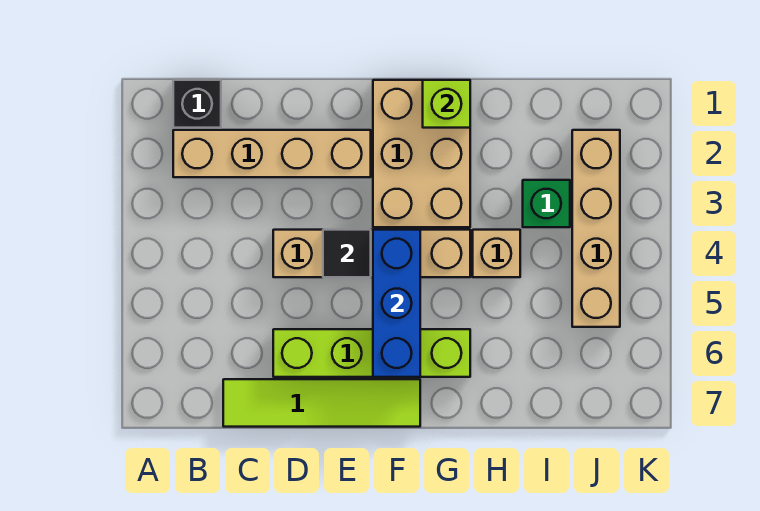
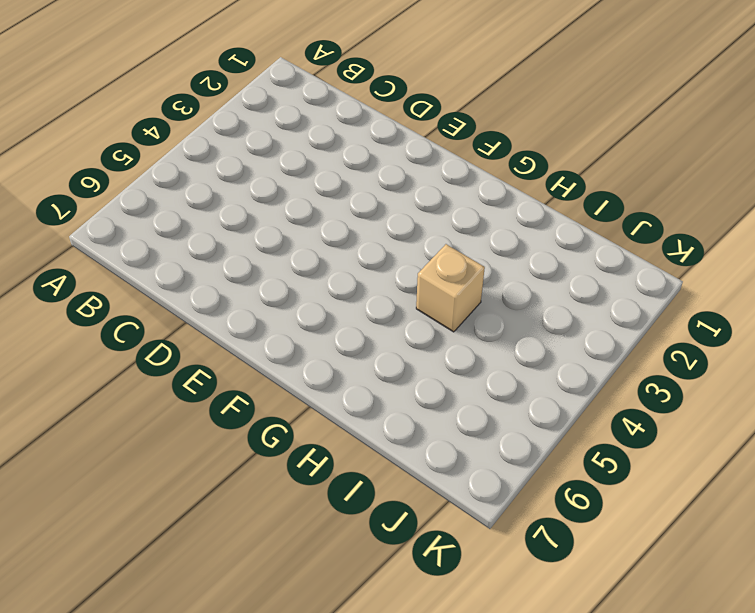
none -> black brick B1 level 1
none -> tan brick B2:E2 level 1
none -> lime tile C7:F7 level 1

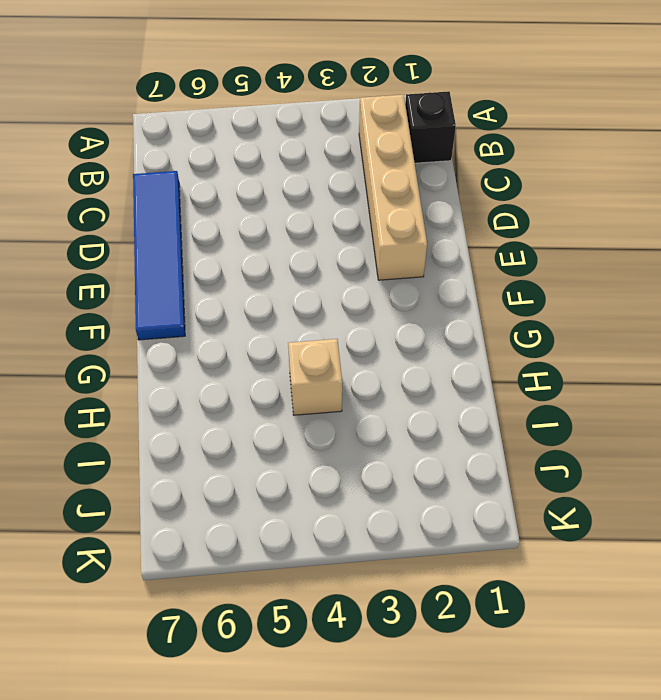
blue tile C7:F7 level 1 -> lime tile C7:F7 level 1
none -> tan brick D4:G4 level 1
none -> lime brick D6:G6 level 1
none -> tan brick F1:G3 level 1

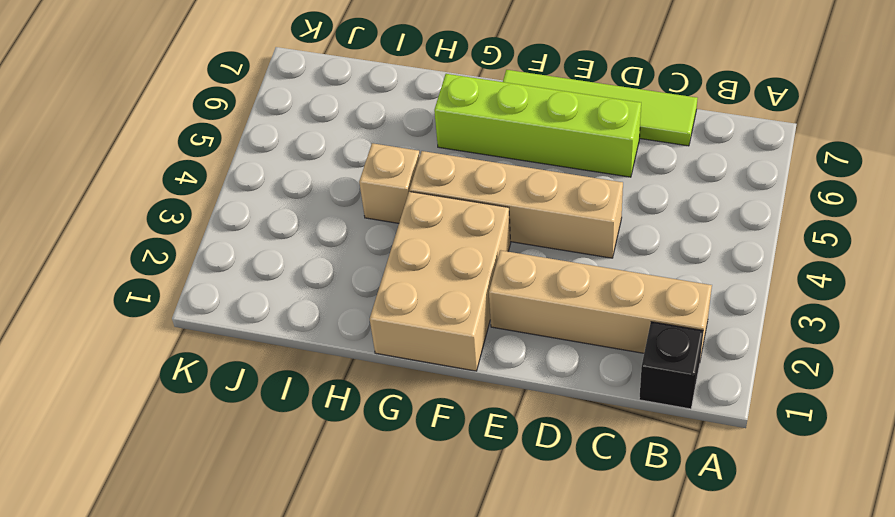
none -> green brick I3 level 1
none -> tan brick J2:J5 level 1
none -> black tile E4 level 2

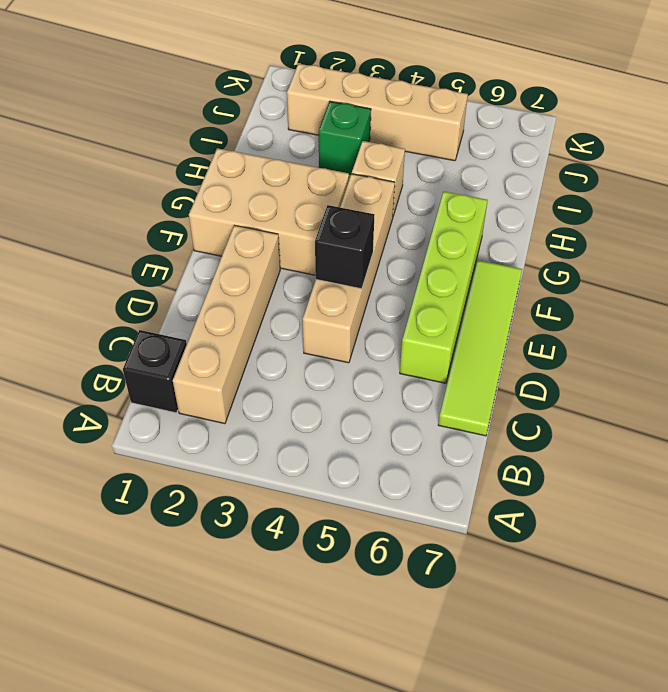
black brick E4 level 2 -> black tile E4 level 2
none -> blue brick F4:F6 level 2
none -> lime brick G1 level 2

